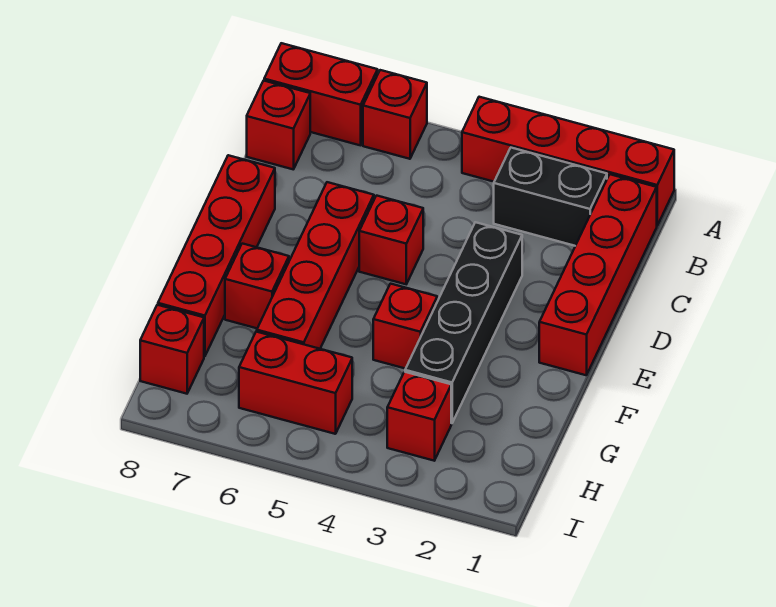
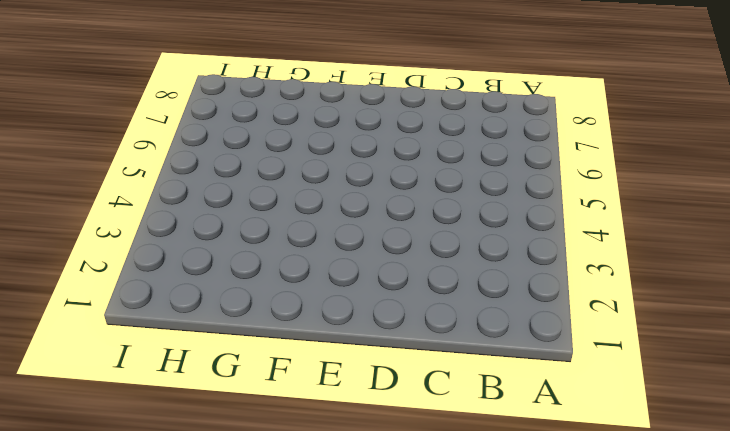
none -> red brick A1:A4 level 1
none -> red brick A6 level 1
none -> red brick A7:A8 level 1

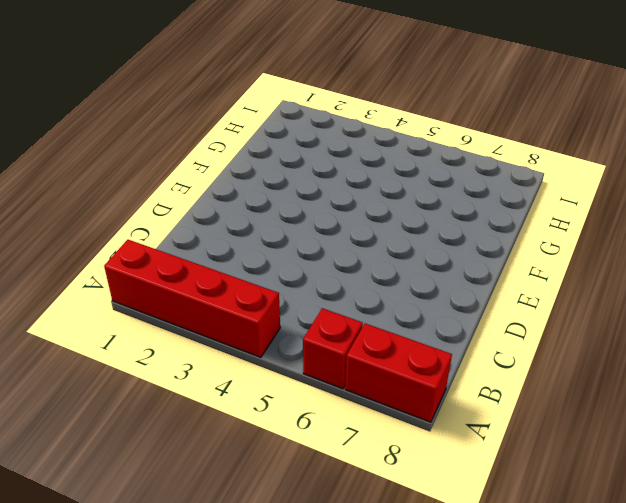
none -> red brick B1:E1 level 1
none -> black brick B2:B3 level 1
none -> red brick B8 level 1

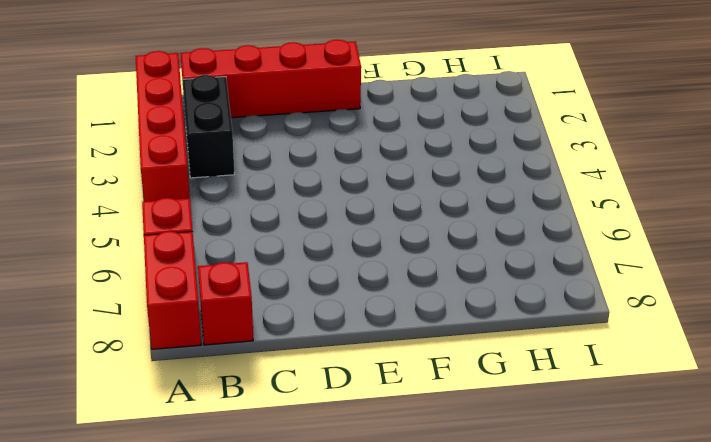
none -> black brick D3:G3 level 1
none -> red brick D5 level 1
none -> red brick D6:G6 level 1

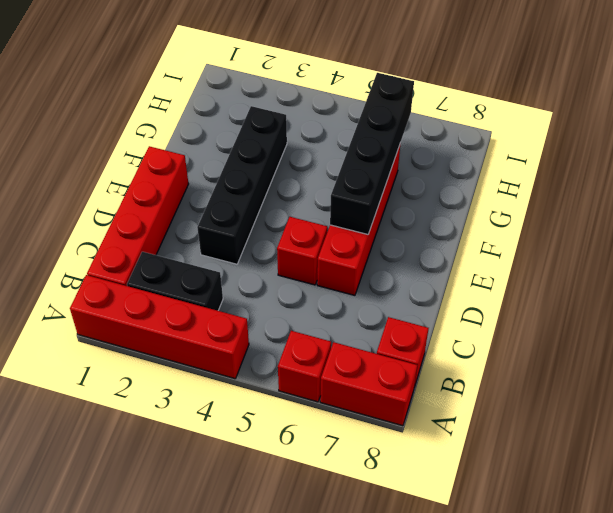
black brick E6:H6 level 2 -> none
none -> red brick D8:G8 level 1
none -> red brick F4 level 1
none -> red brick F7 level 1

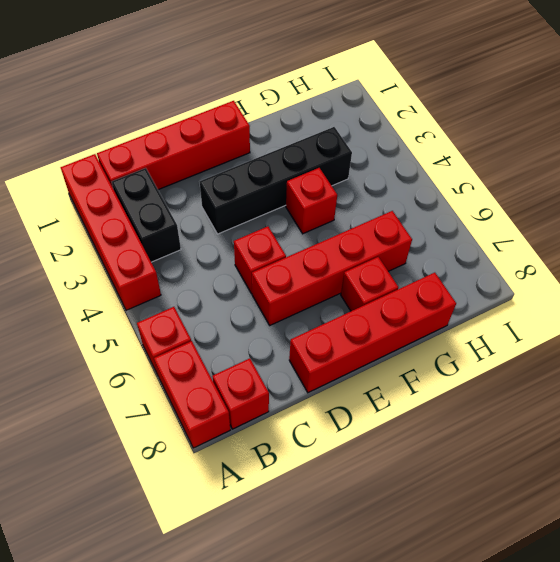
none -> red brick H3 level 1
none -> red brick H5:H6 level 1
none -> red brick H8 level 1

